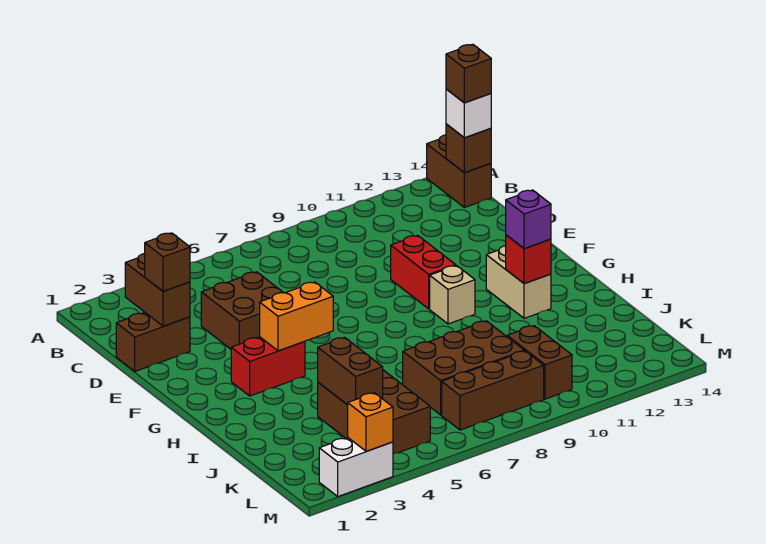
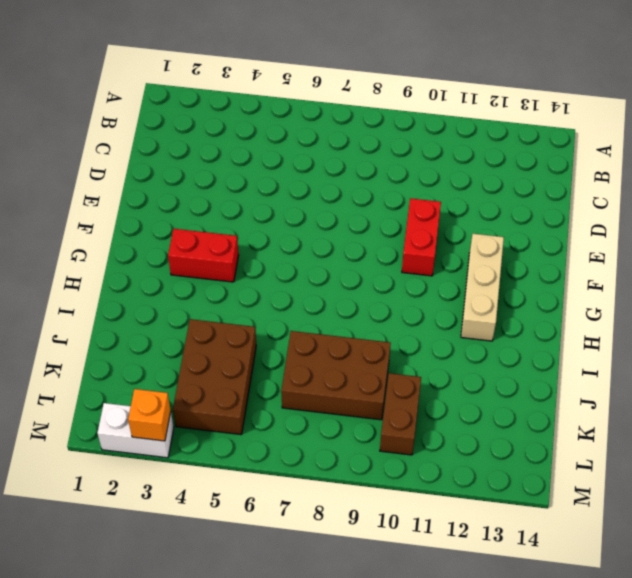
tan brick F12:H12 level 1 -> tan brick G12:H12 level 1
none -> brown brick A14:B14 level 1
none -> brown brick D1:D2 level 1
none -> brown brick D4:E5 level 1

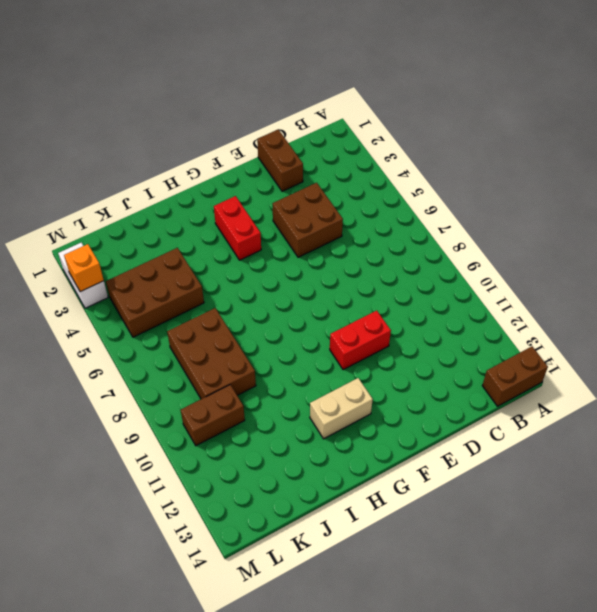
none -> tan brick G10 level 1
none -> brown brick L7:L9 level 1
none -> brown brick B14 level 2

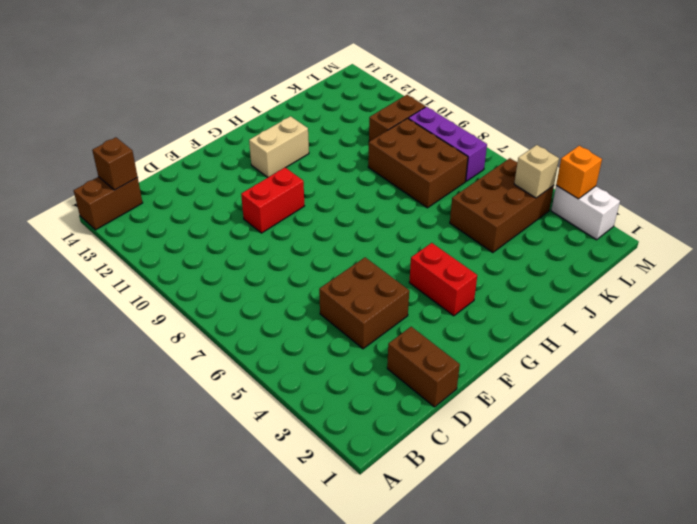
tan brick L4 level 2 -> tan brick G10 level 1
purple brick L7:L9 level 1 -> brown brick L7:L9 level 1
none -> brown brick C2:D2 level 2
none -> orange brick G4:G5 level 2
none -> red brick H12 level 2

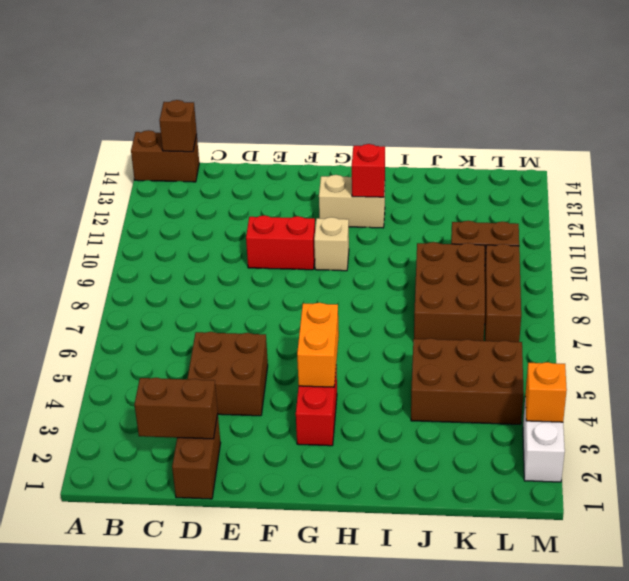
none -> brown brick J4:K4 level 2
none -> white brick B14 level 3
none -> brown brick D2 level 3

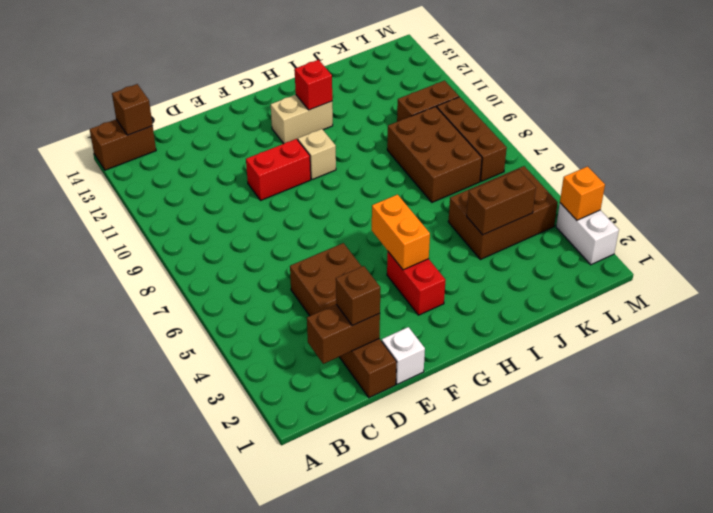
white brick E1 level 1 -> white brick B14 level 3
none -> purple brick H12 level 3
none -> brown brick B14 level 4

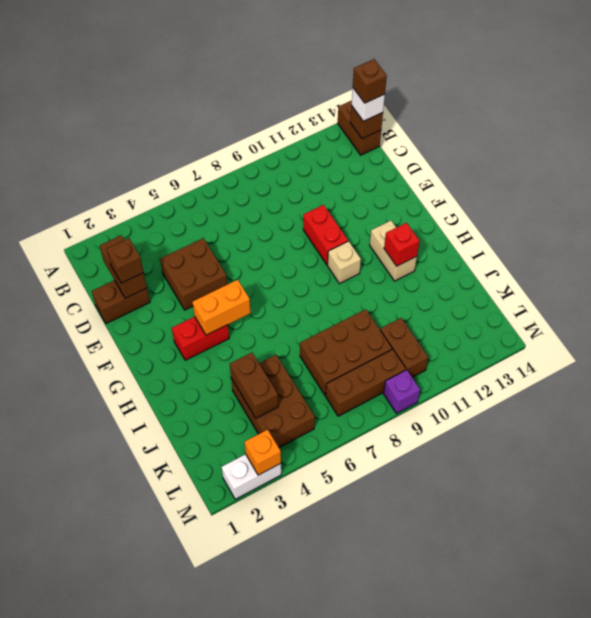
purple brick M9 level 1 -> purple brick H12 level 3

